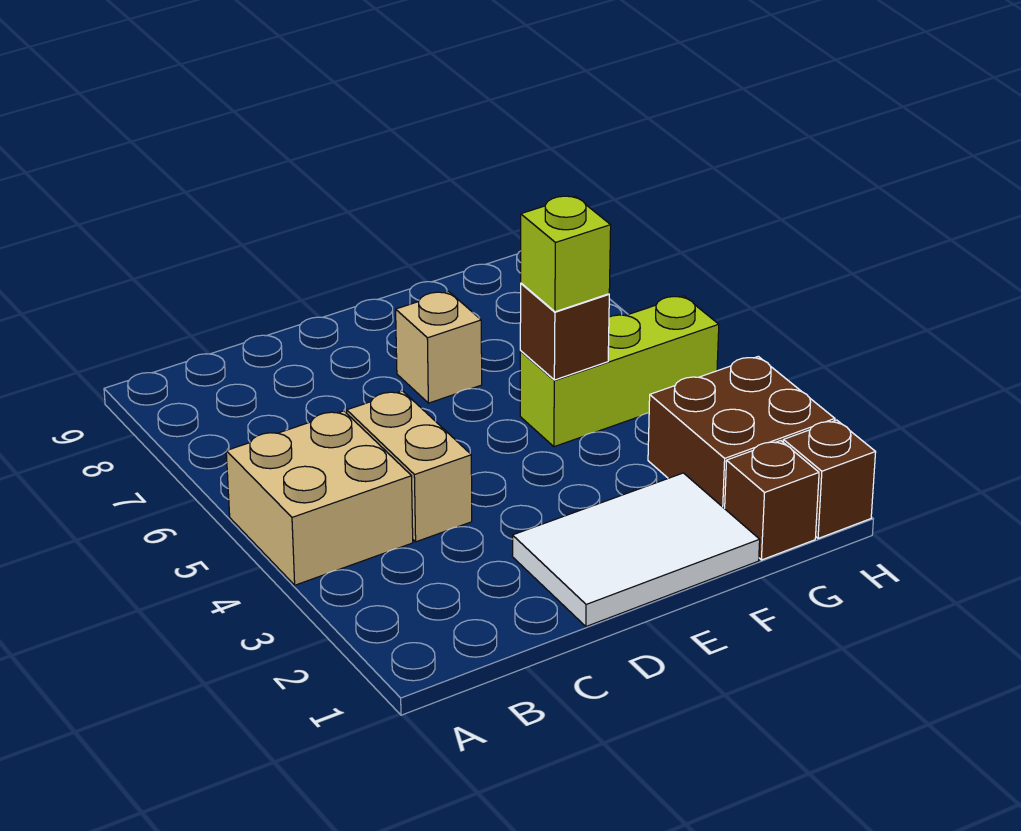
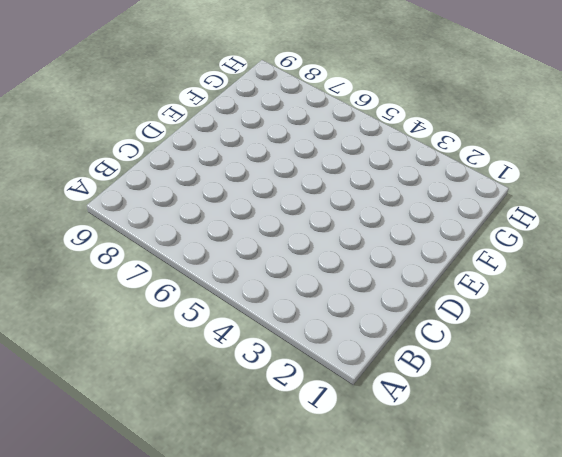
none -> tan brick A4:B5 level 1
none -> tan brick C4:C5 level 1

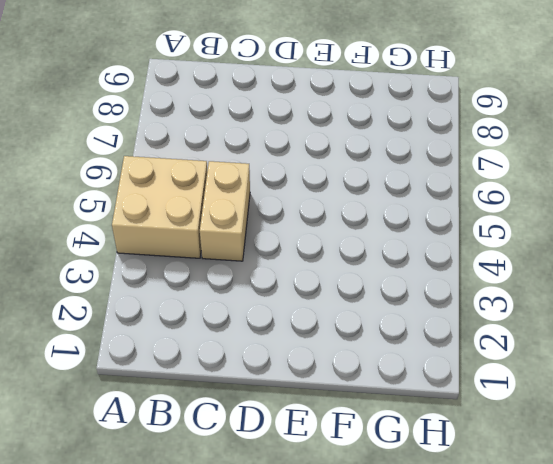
none -> white tile D1:F2 level 1
none -> tan brick E7 level 1

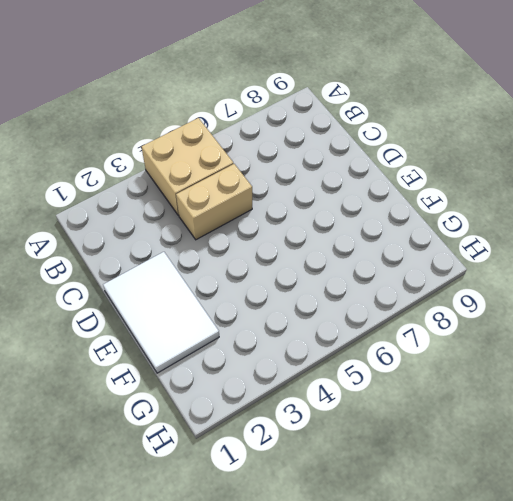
none -> tan brick E7 level 1
none -> lime brick F5:H5 level 1

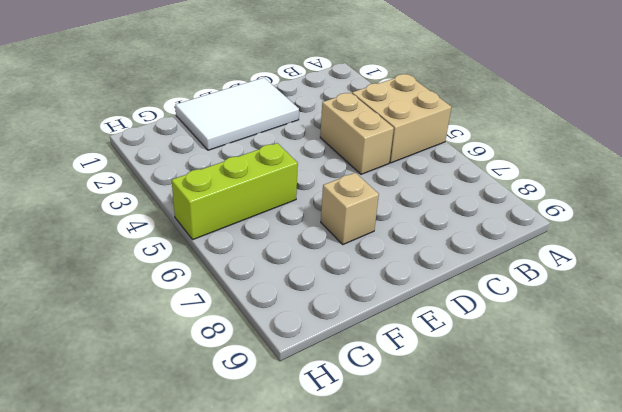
none -> brown brick G1 level 1
none -> brown brick G2:H3 level 1

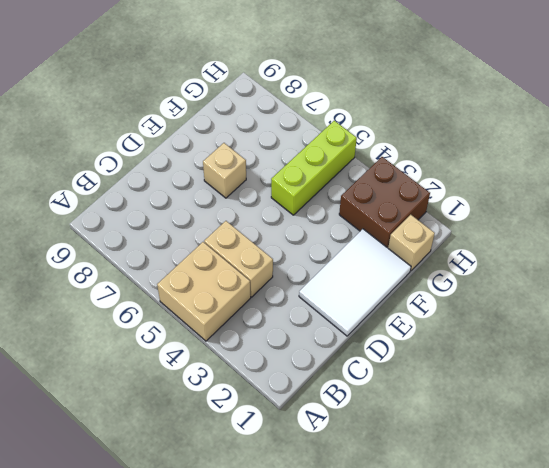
tan brick G1 level 1 -> brown brick G1 level 1
none -> brown brick H1 level 1
none -> brown brick F5 level 2

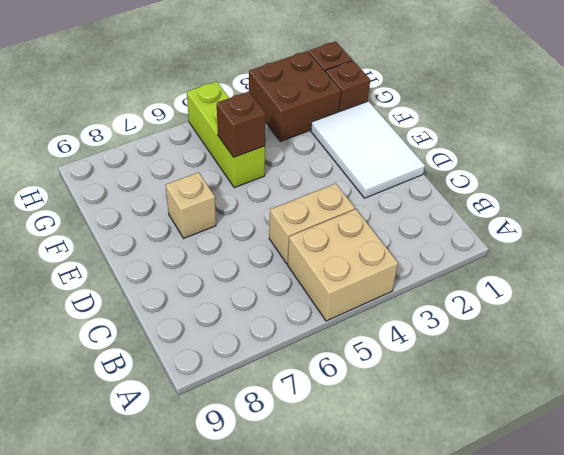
none -> lime brick F5 level 3

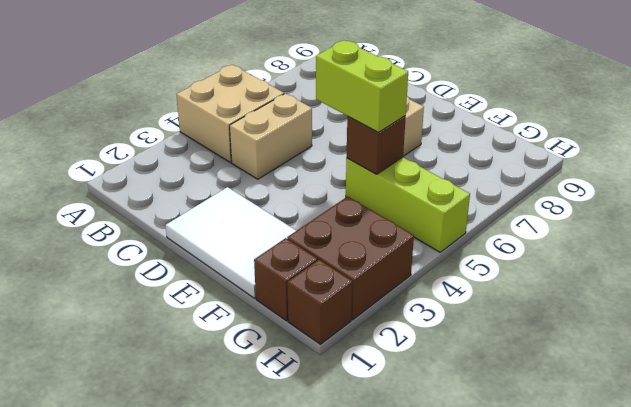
lime brick E5:F5 level 3 -> lime brick F5 level 3

